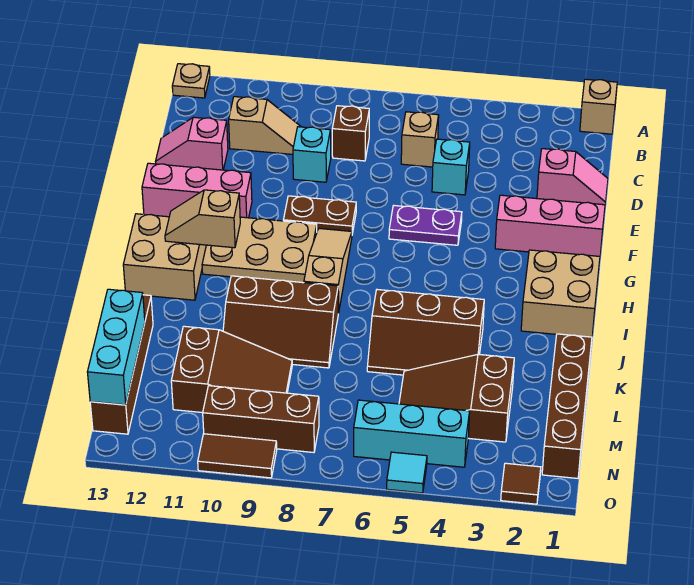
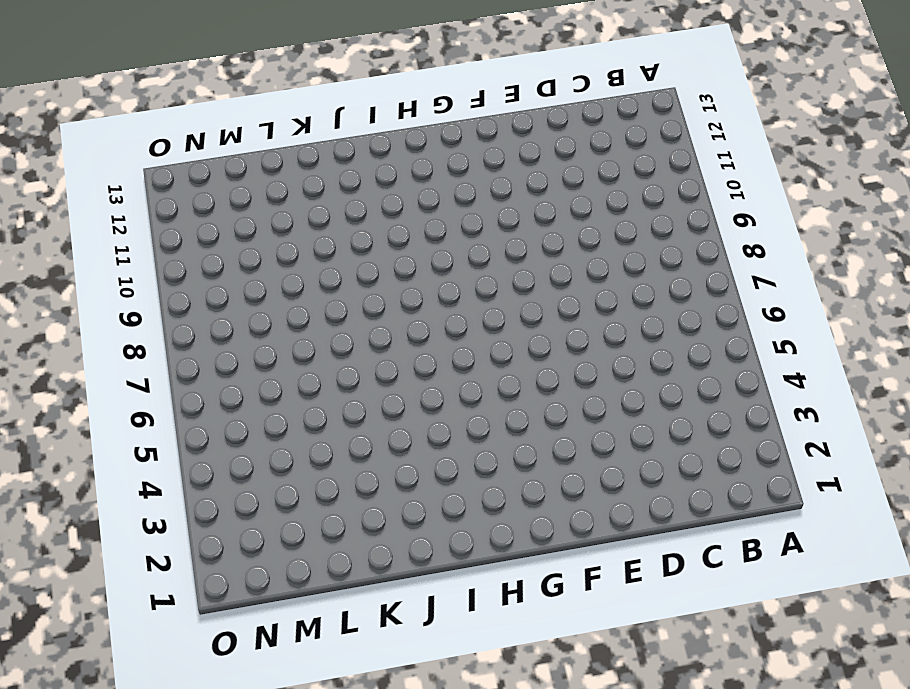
none -> tan brick A1 level 1
none -> tan plate A13 level 1
none -> tan brick C6 level 1
none -> brown brick C8 level 1

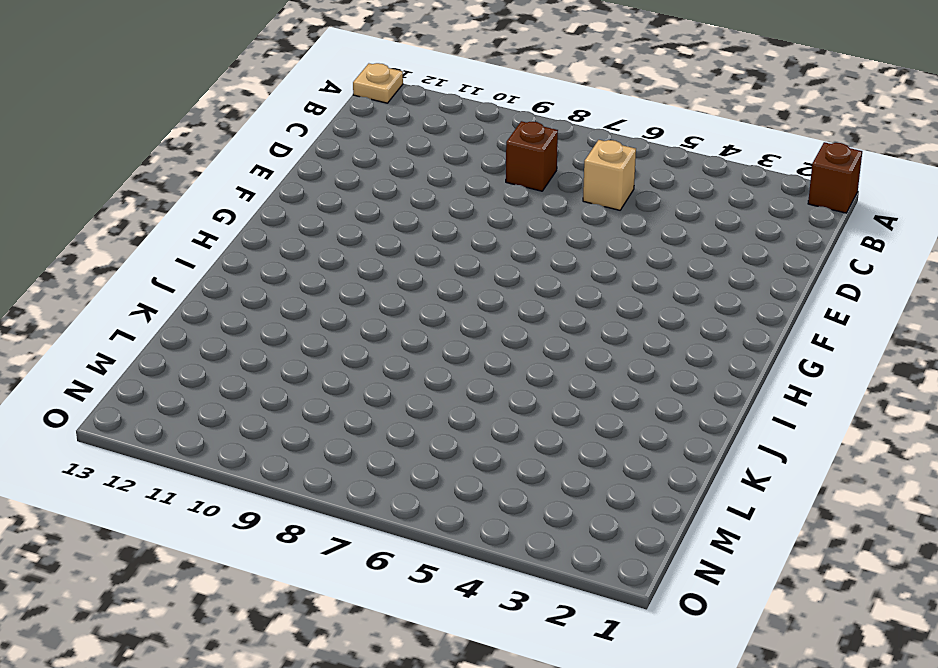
brown brick A1 level 1 -> tan brick A1 level 1
none -> tan slope C10:C11 level 1 top 11
none -> pink slope D1:D2 level 1 top 2
none -> cyan brick D5 level 1
none -> cyan brick D9 level 1

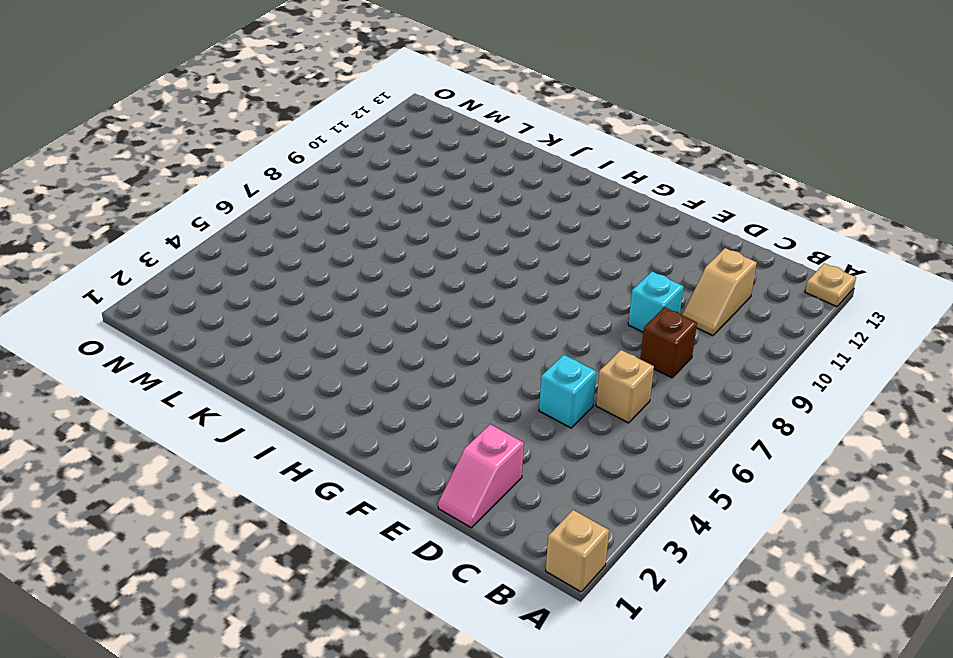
none -> pink slope D12:D13 level 1 top 12
none -> pink brick F1:F3 level 1
none -> purple plate F5:F6 level 1
none -> brown plate F8:F9 level 1

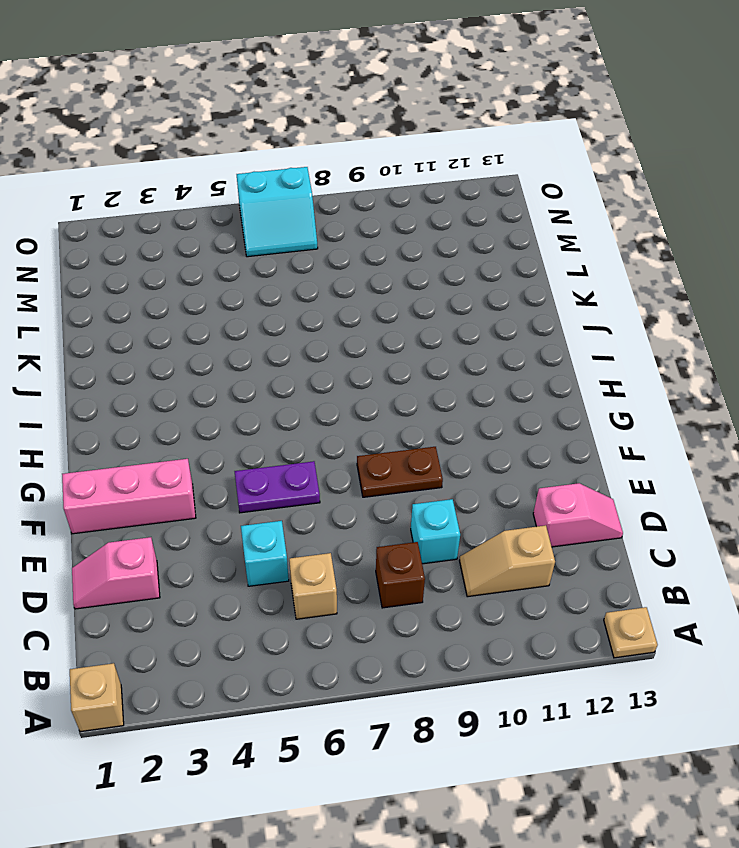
cyan slope N6:O7 level 1 top O -> cyan brick N4:N6 level 1
none -> pink brick F11:F13 level 1
none -> tan slope G8:I8 level 1 top I
none -> tan plate G9:H11 level 1
none -> tan brick H1:I2 level 1

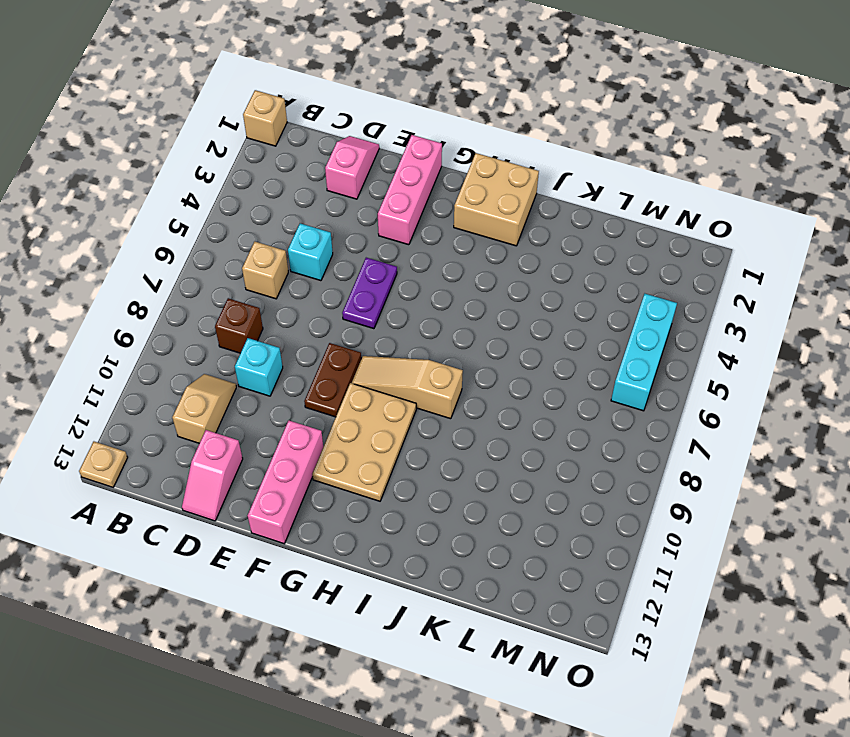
none -> tan brick H12:I13 level 1
none -> brown slope J4:K6 level 1 top J
none -> brown slope J8:K10 level 1 top J
none -> brown brick K1:N1 level 1

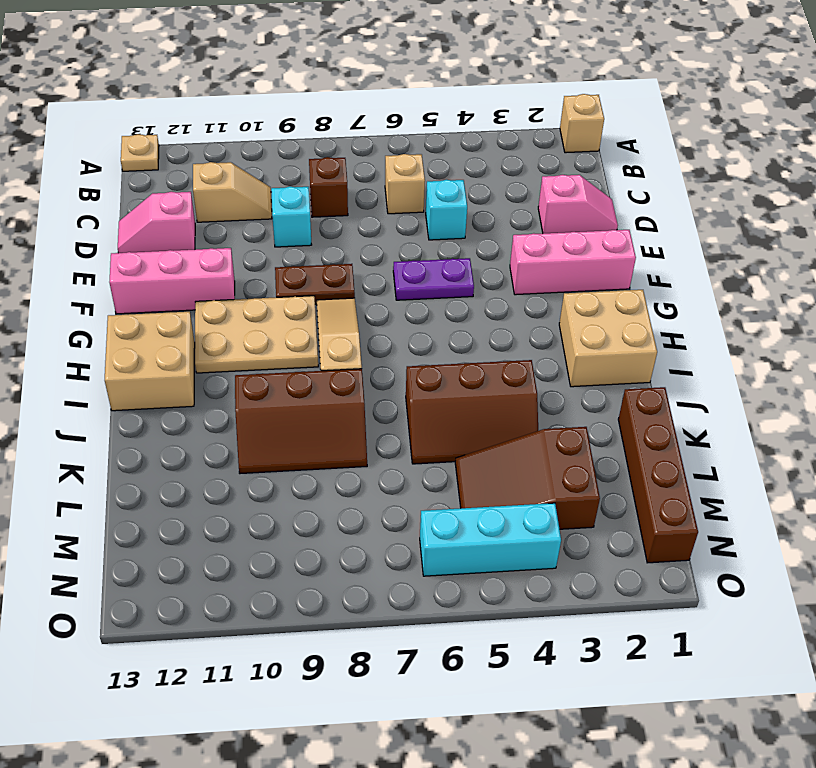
none -> brown brick K13:N13 level 1
none -> brown slope L9:M11 level 1 top 11
none -> brown brick N8:N10 level 1
none -> brown tile O2 level 1

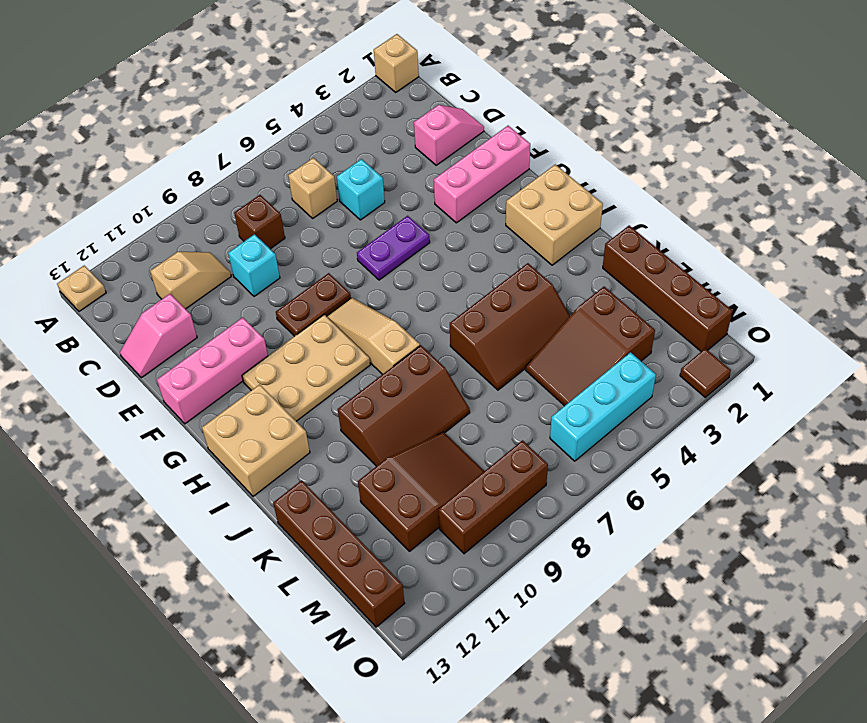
none -> cyan tile O5 level 1
none -> brown tile O9:O10 level 1
none -> tan slope H11:H12 level 2 top 11
none -> cyan brick L13:N13 level 2

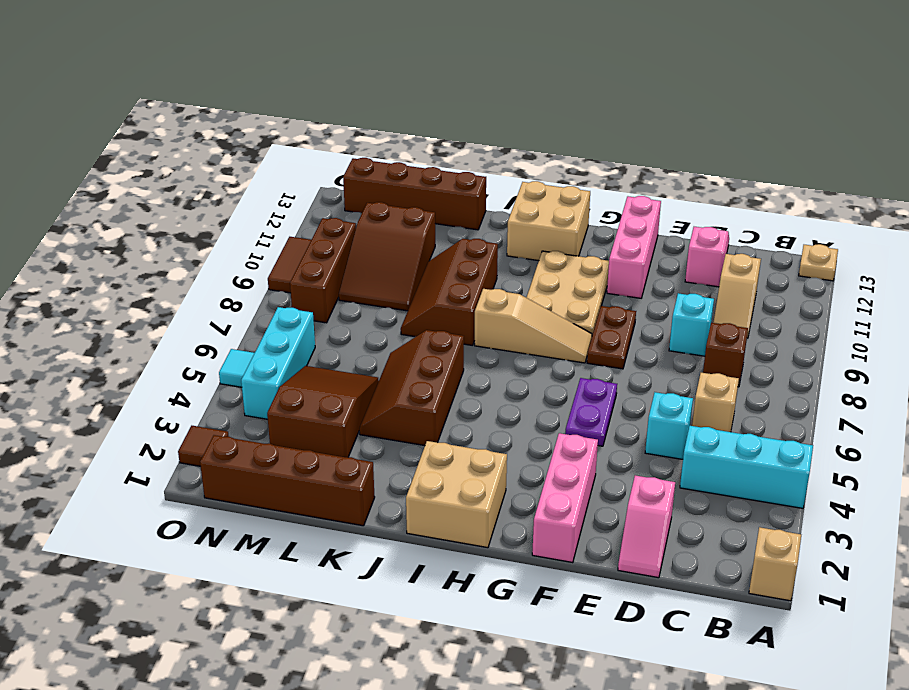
cyan brick A4:C4 level 1 -> cyan brick L13:N13 level 2
none -> tan slope H11:H12 level 2 top 11

